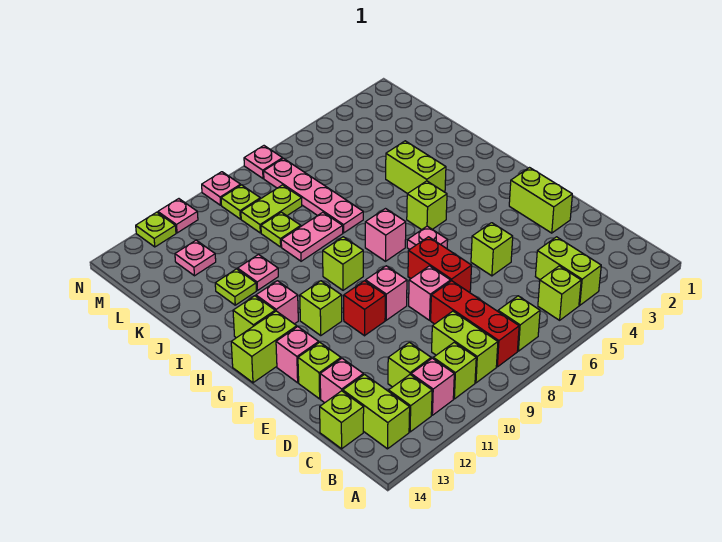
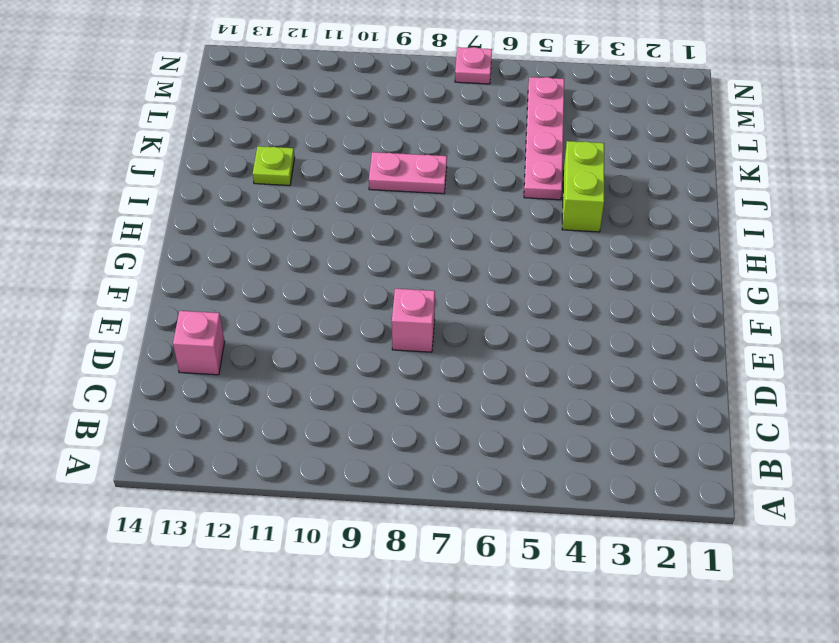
pink plate J5:M5 level 1 -> pink plate J7:M7 level 1
none -> lime brick B4:C4 level 1
none -> lime brick B5 level 1
none -> lime brick B7 level 1
none -> red brick B8:D8 level 1

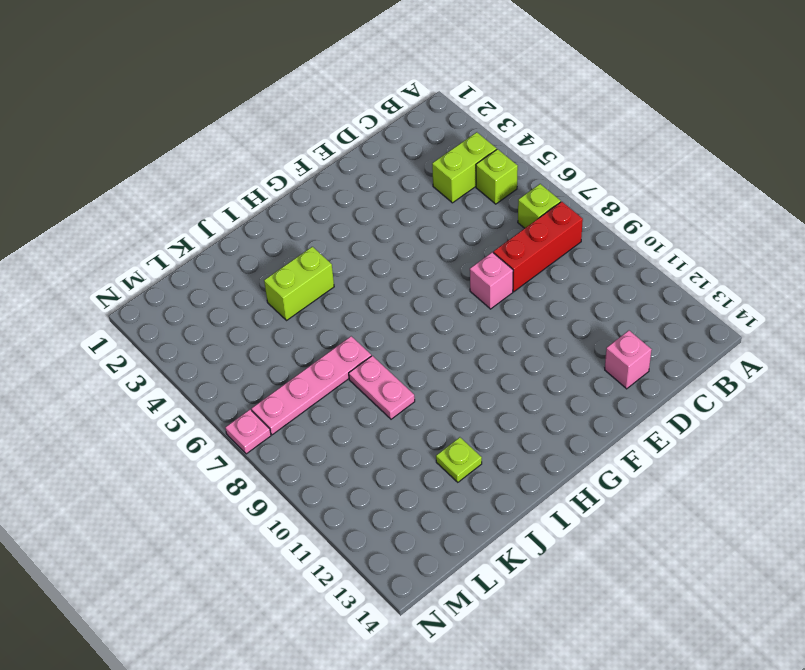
none -> lime brick B9:C9 level 1
none -> lime brick B10 level 1
none -> pink brick B11 level 1
none -> lime brick B12 level 1

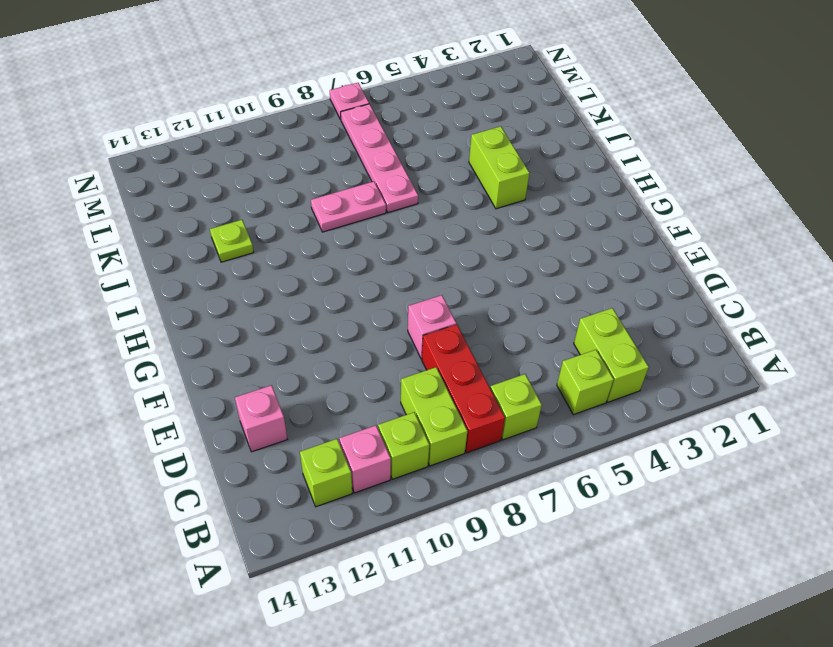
none -> lime brick B13:C13 level 1
none -> lime brick C11 level 1
none -> lime brick C14 level 1
none -> lime brick E2:F2 level 1

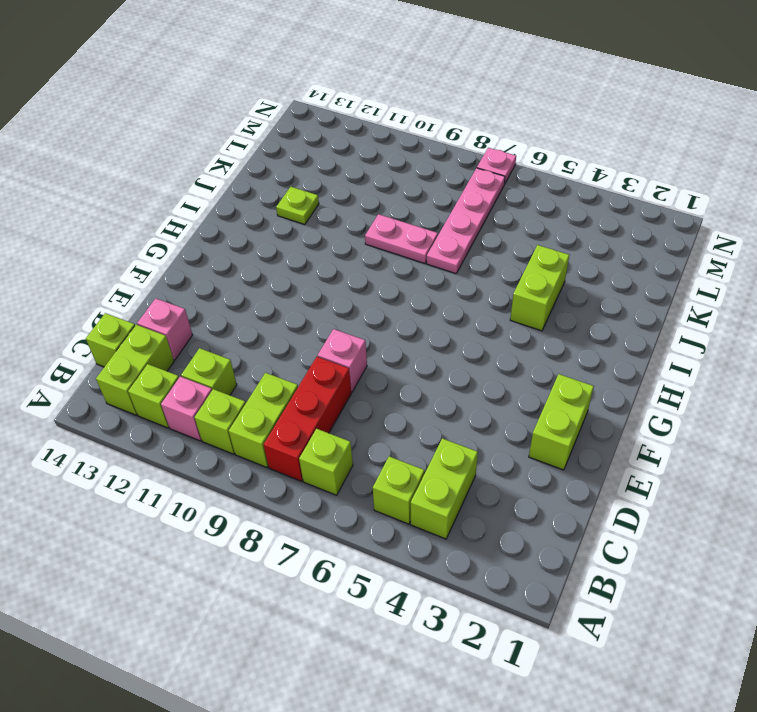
none -> lime brick E5 level 1
none -> red brick E7:F7 level 1
none -> lime brick E13 level 1
none -> pink brick F9 level 1

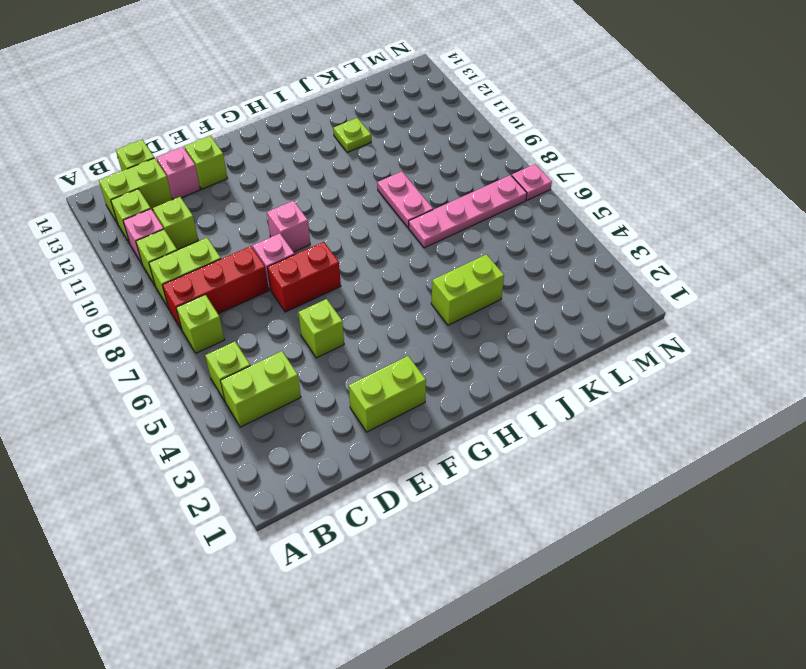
none -> red brick F10 level 1
none -> pink brick F13 level 1
none -> pink plate G6 level 1
none -> lime brick G11 level 1

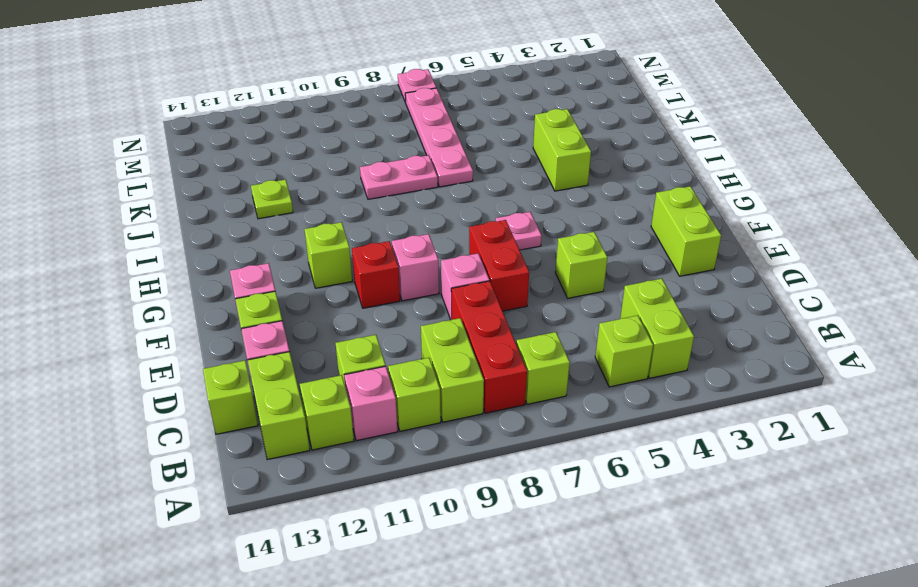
none -> lime brick G13:G14 level 1
none -> lime brick H5 level 1
none -> pink brick H7 level 1
none -> lime brick H9 level 1

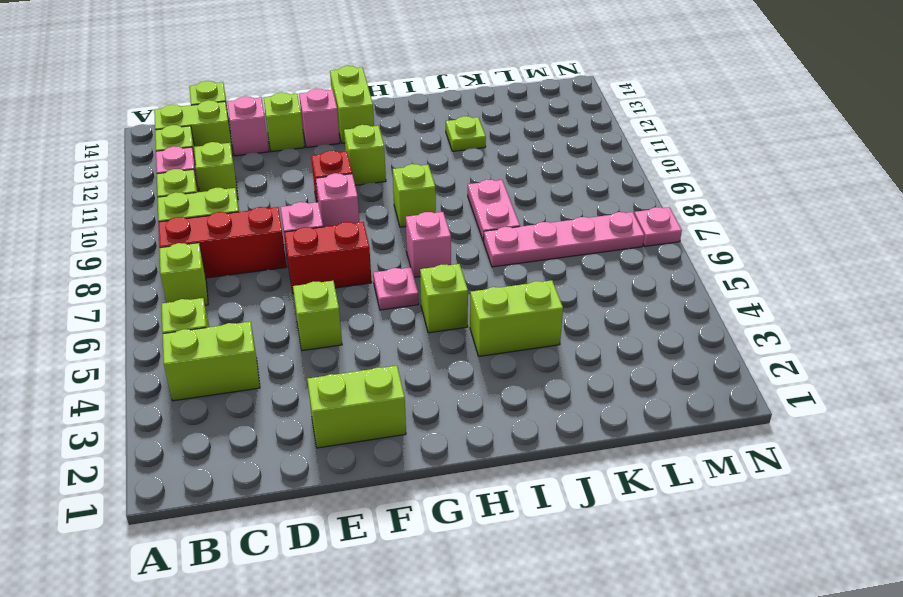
none -> pink brick H12 level 1
none -> lime brick H13 level 1
none -> pink plate J11 level 1
none -> lime plate K9 level 1

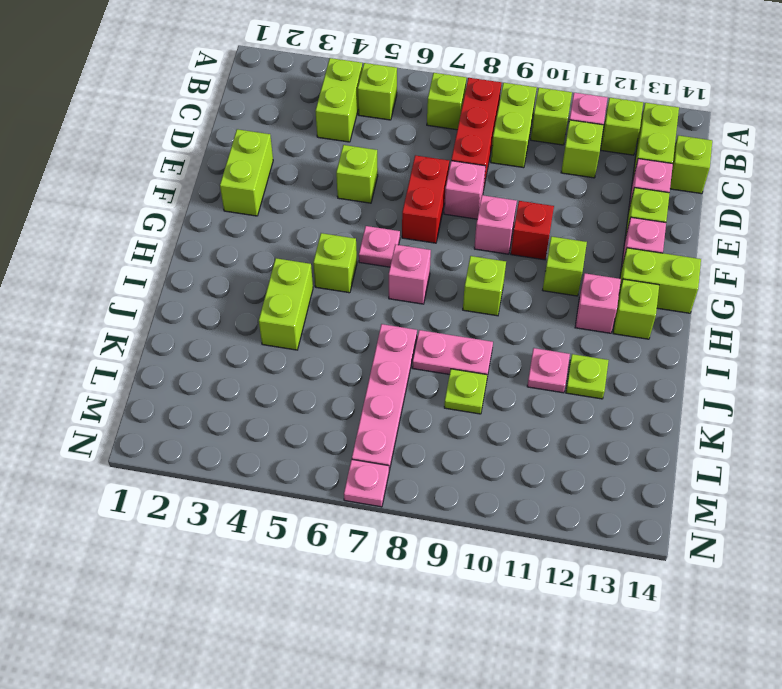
none -> lime plate L8:L9 level 1
none -> pink plate L12 level 1
none -> lime plate M9 level 1
none -> pink plate N9 level 1

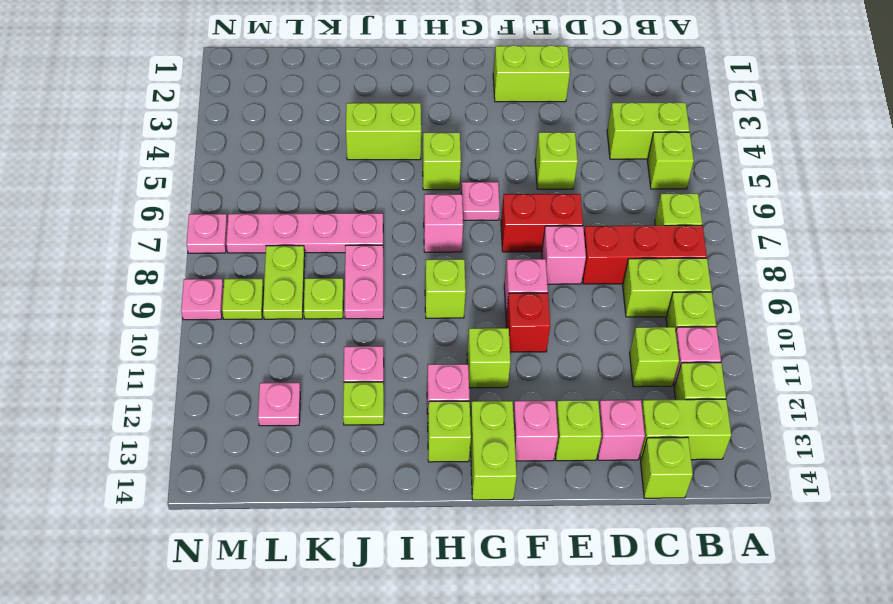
none -> pink plate N11 level 1
none -> lime plate N12 level 1

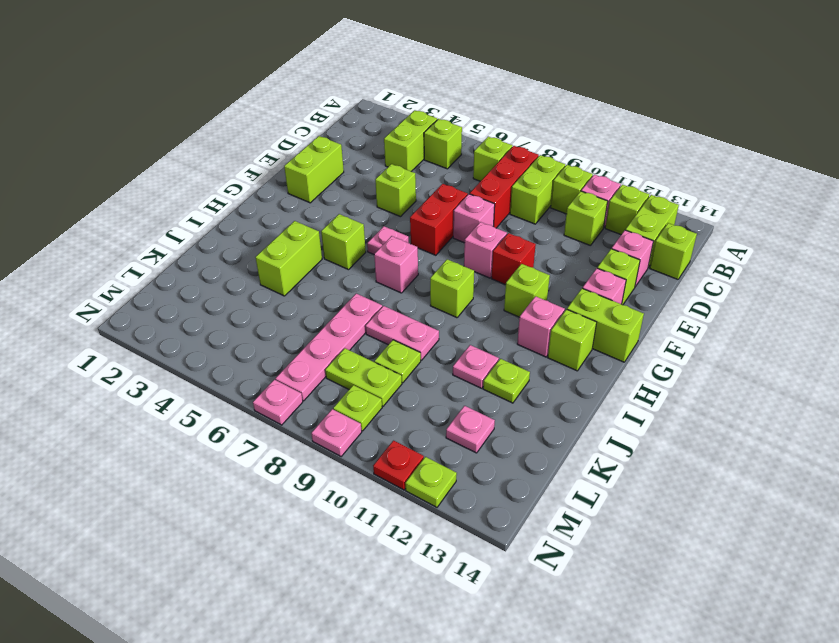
red plate N11 level 1 -> pink plate N11 level 1

